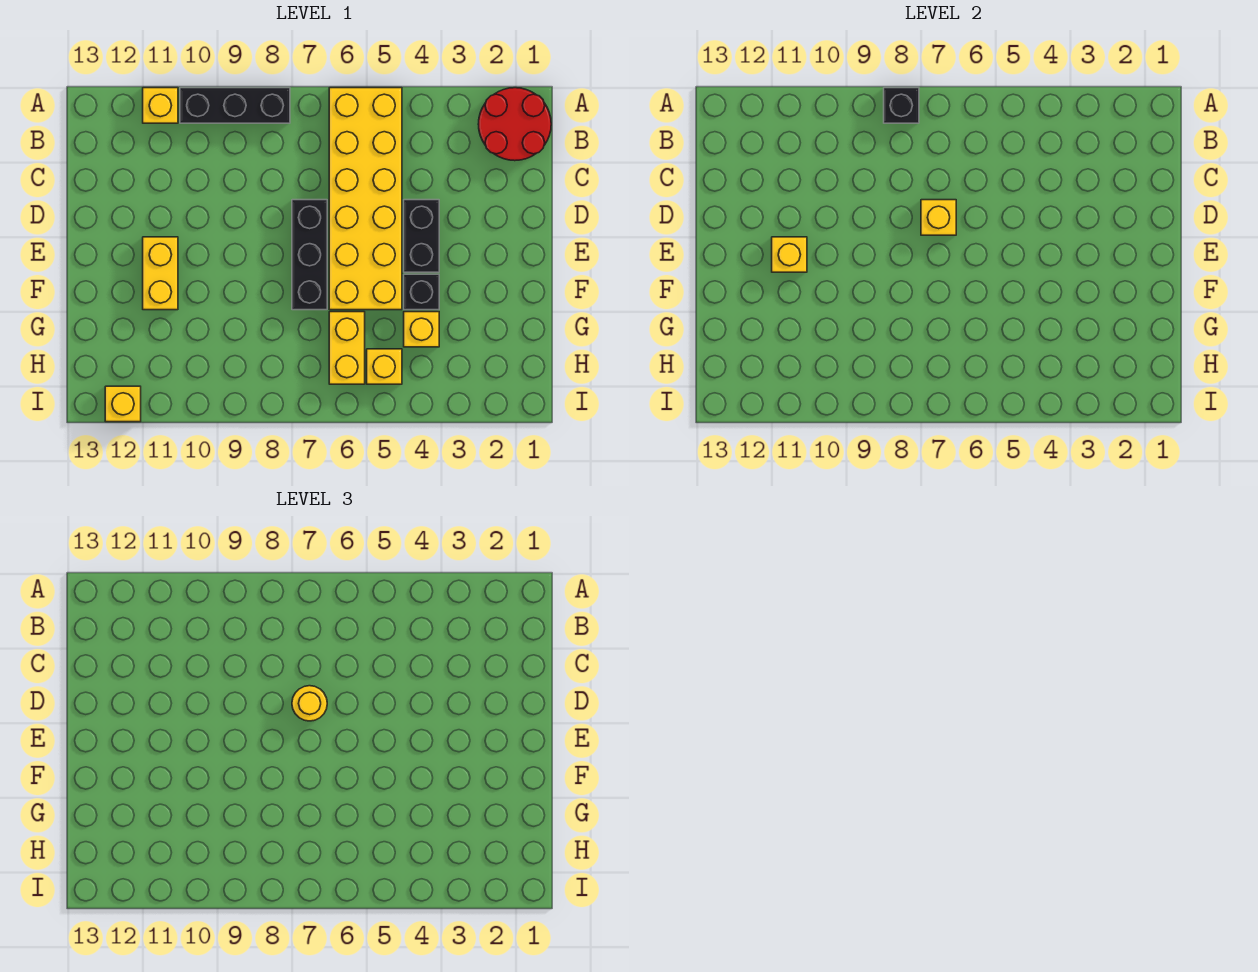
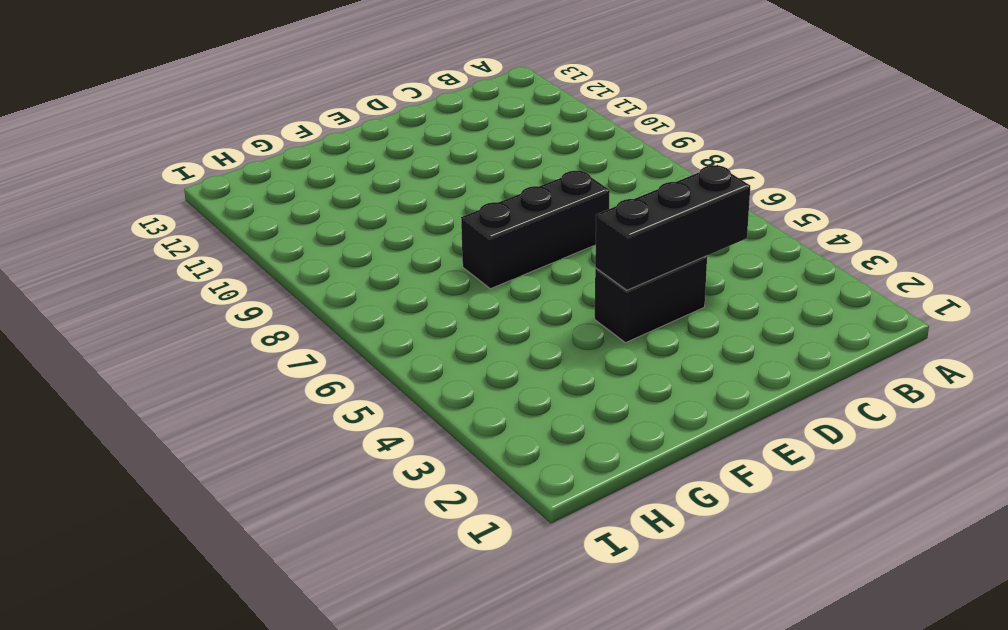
black brick C4:E4 level 2 -> black brick A8:A10 level 1
none -> red round brick A1:B2 level 1
none -> yellow brick A5:F6 level 1
none -> yellow brick A11 level 1

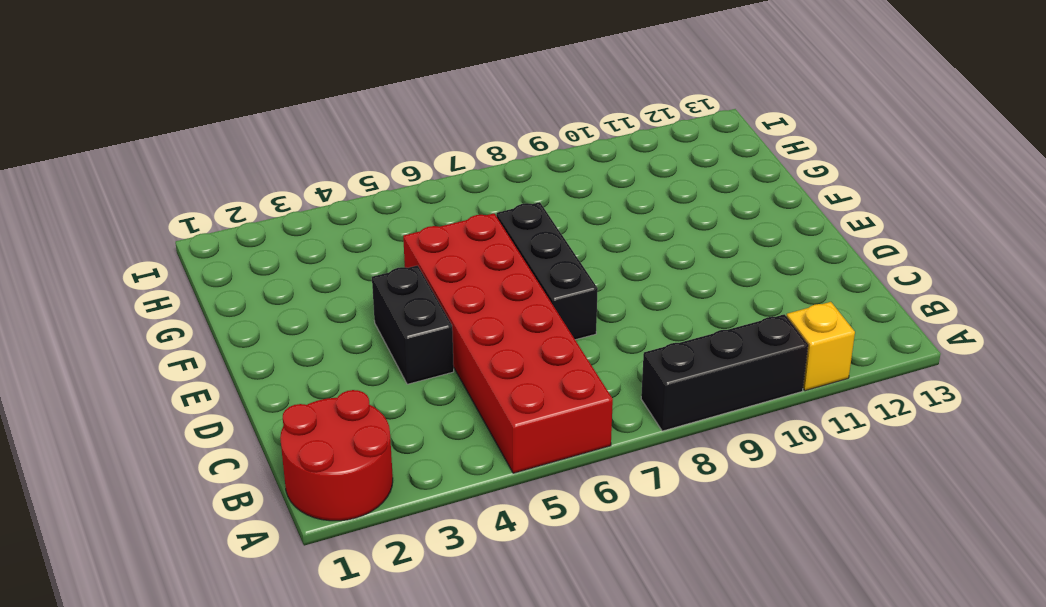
red brick A5:F6 level 1 -> yellow brick A5:F6 level 1
none -> yellow brick E11:F11 level 1
none -> black brick F4 level 1
none -> yellow brick G4 level 1

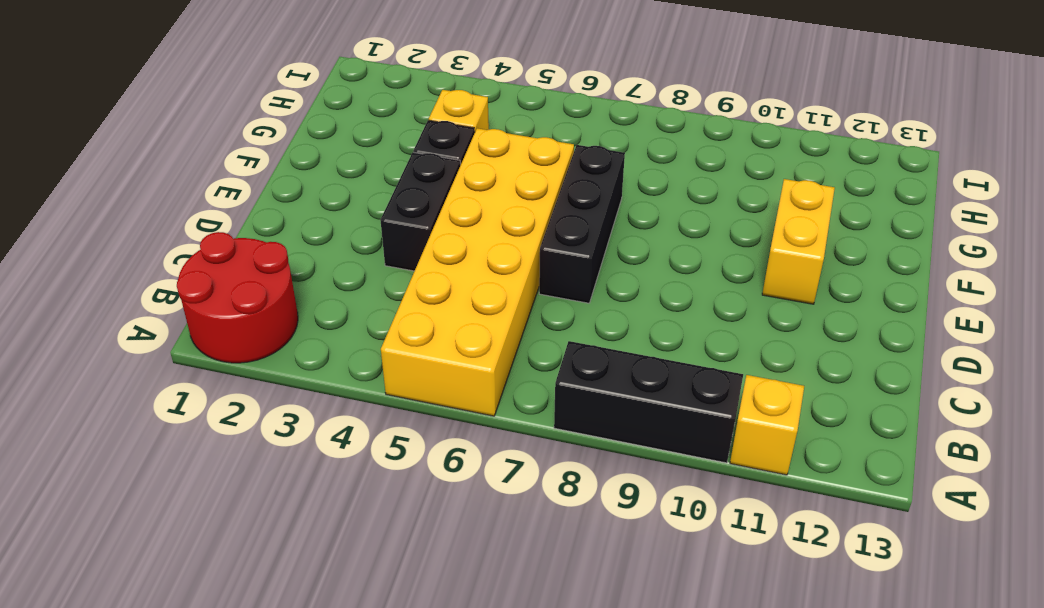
none -> yellow brick G6:H6 level 1
none -> yellow brick H5 level 1
none -> yellow brick I12 level 1

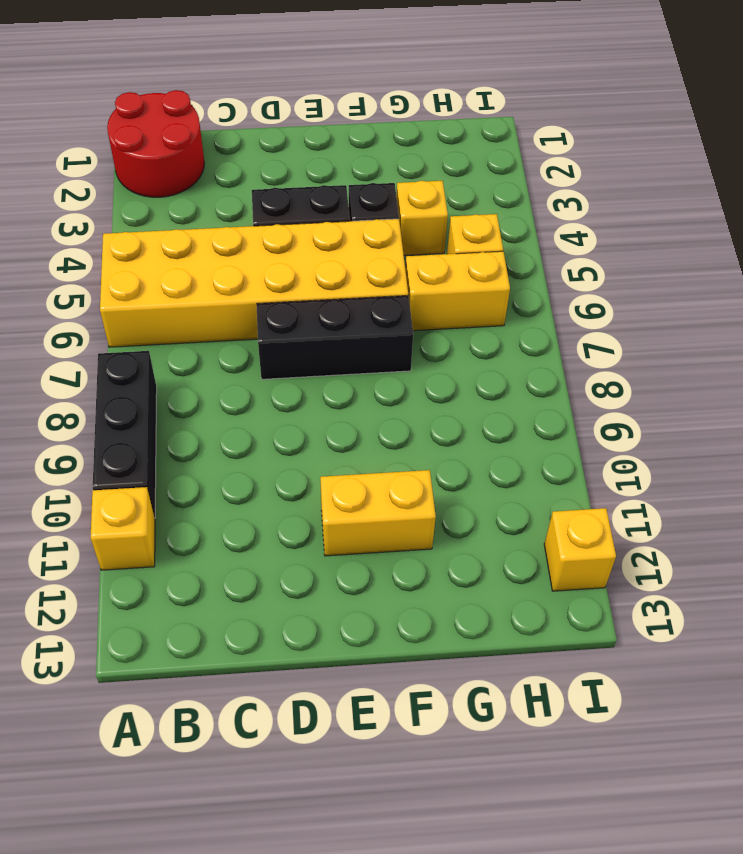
none -> black brick A8 level 2
none -> yellow brick D7 level 2
none -> yellow brick E11 level 2

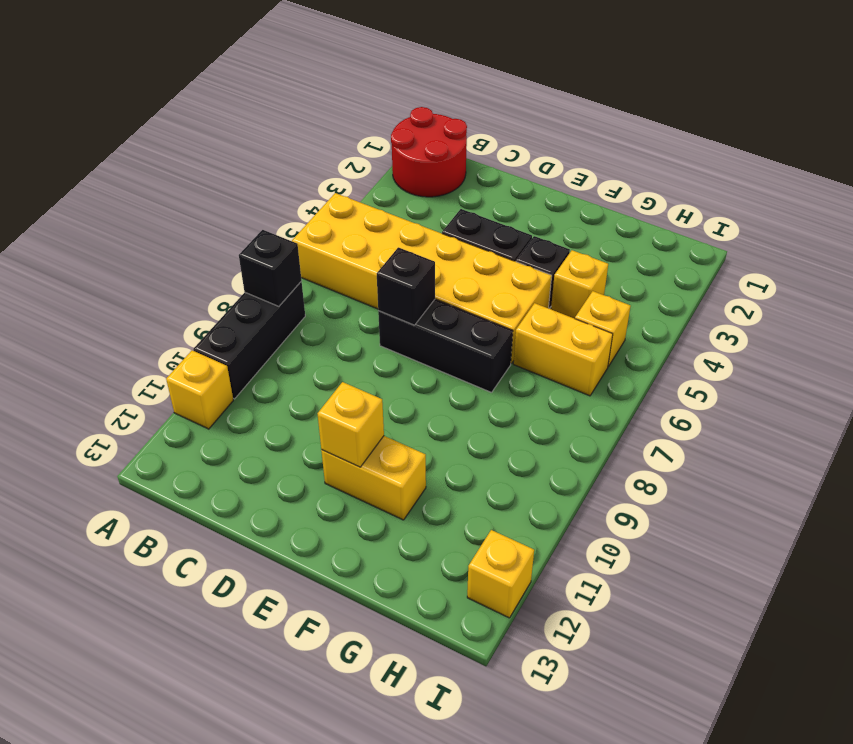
black brick D7 level 2 -> yellow brick D7 level 2
none -> yellow round brick D7 level 3

